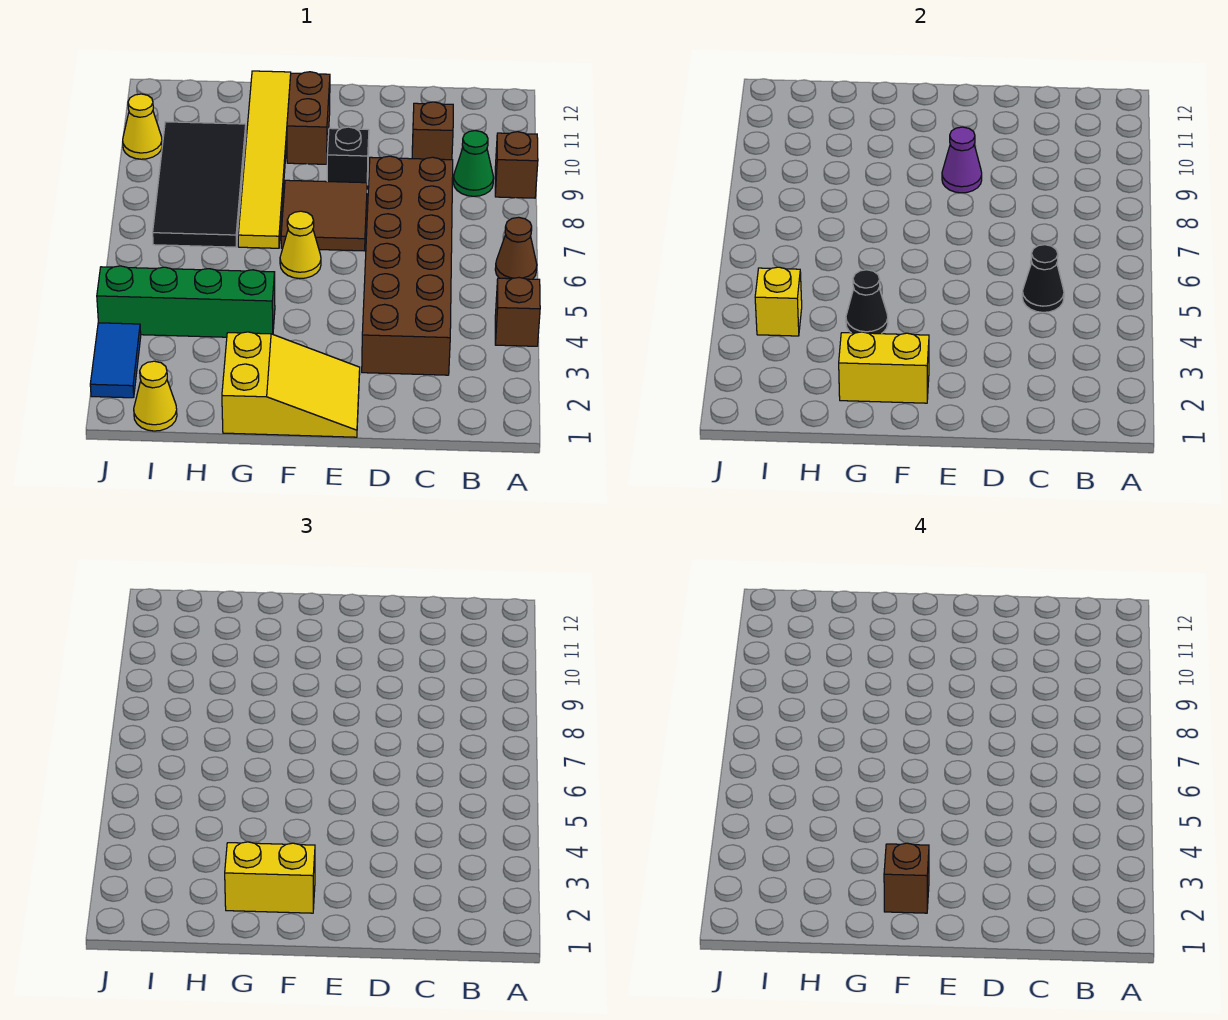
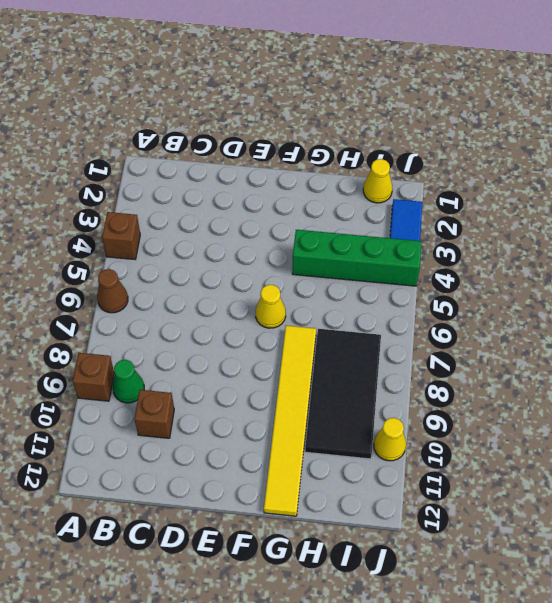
none -> brown brick C3:D8 level 1
none -> yellow slope E1:G2 level 1 top G
none -> brown tile E7:F8 level 1

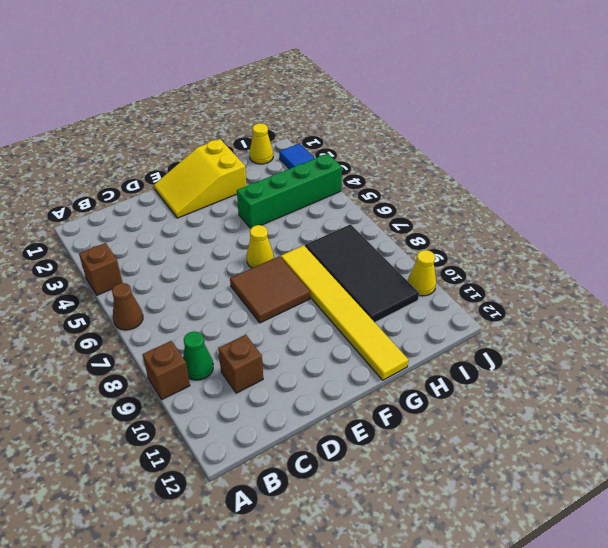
none -> brown brick C3:D8 level 1
none -> black brick E9 level 1
none -> brown brick F10:F11 level 1

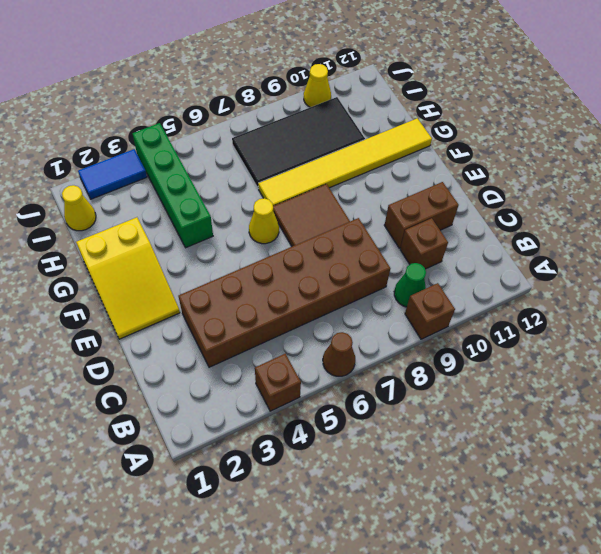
brown brick D10:D11 level 1 -> brown brick F10:F11 level 1
none -> black brick E9 level 1
none -> black cone C5 level 2
none -> purple cone E9 level 2

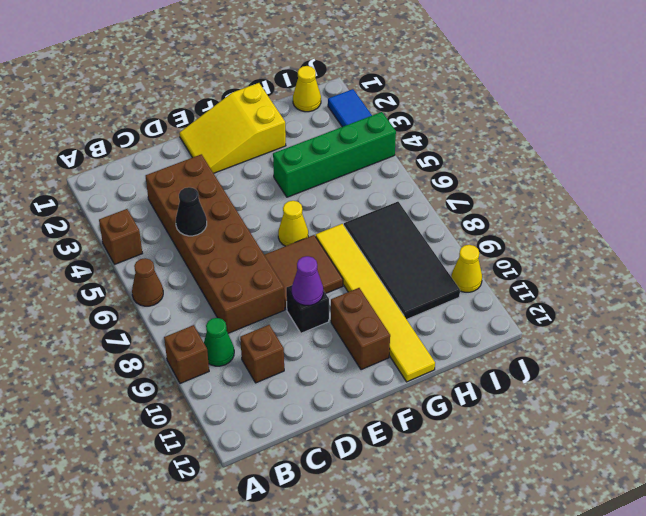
none -> yellow brick F2:G2 level 2
none -> black cone G4 level 2
none -> yellow brick I4 level 2

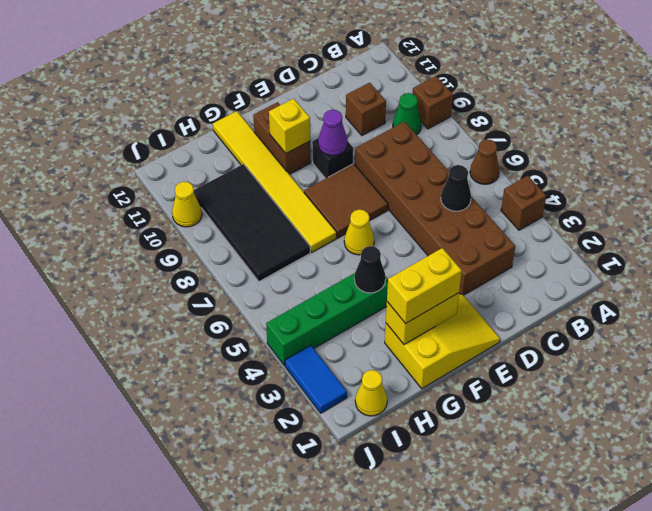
yellow brick F10 level 2 -> yellow brick I4 level 2
none -> brown brick F2 level 4

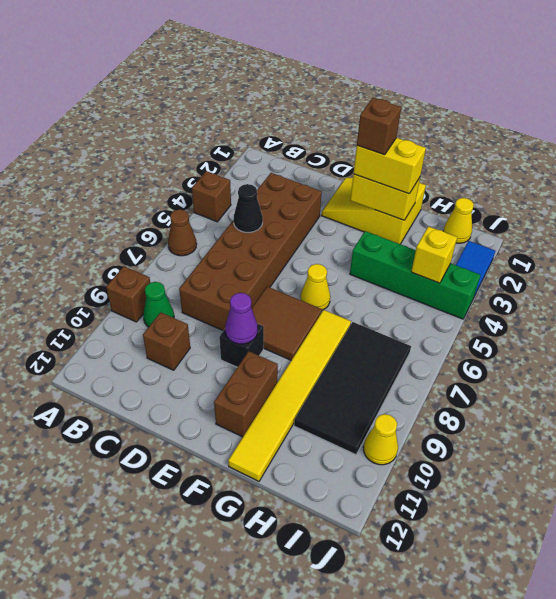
none -> black cone G4 level 2

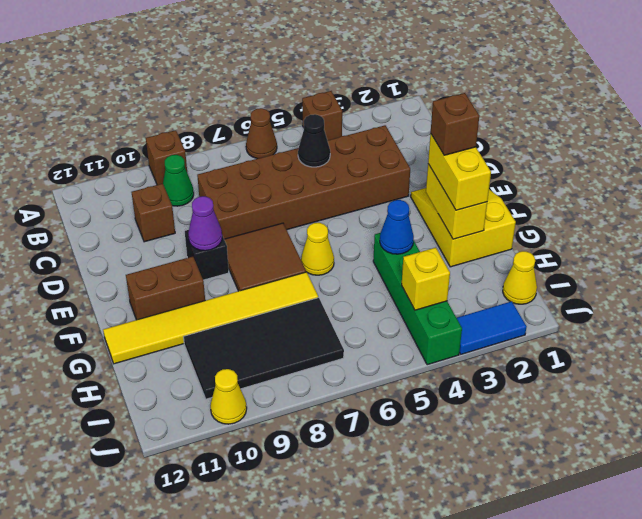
blue cone G4 level 2 -> black cone G4 level 2

